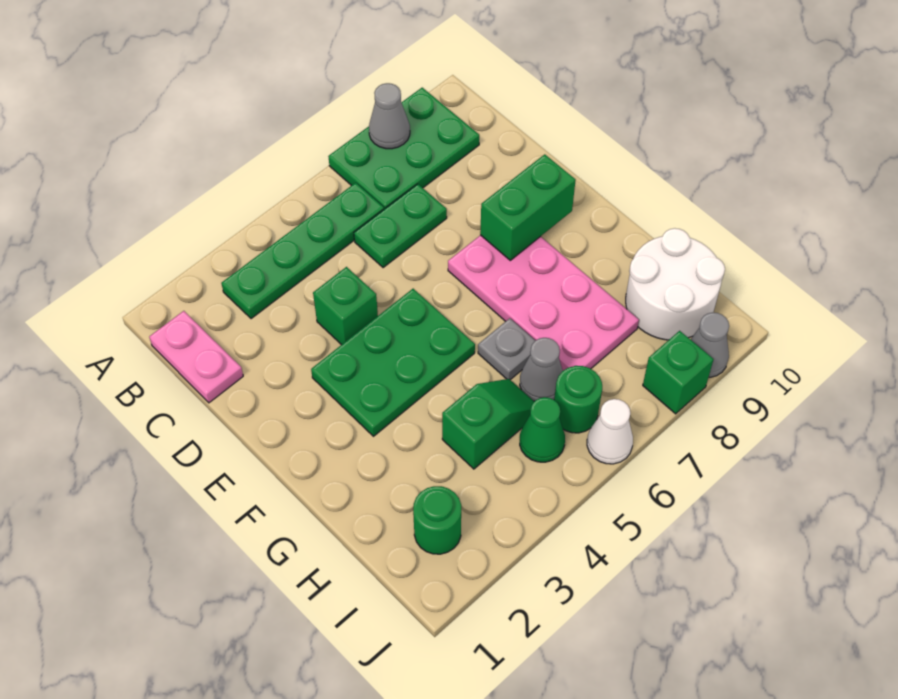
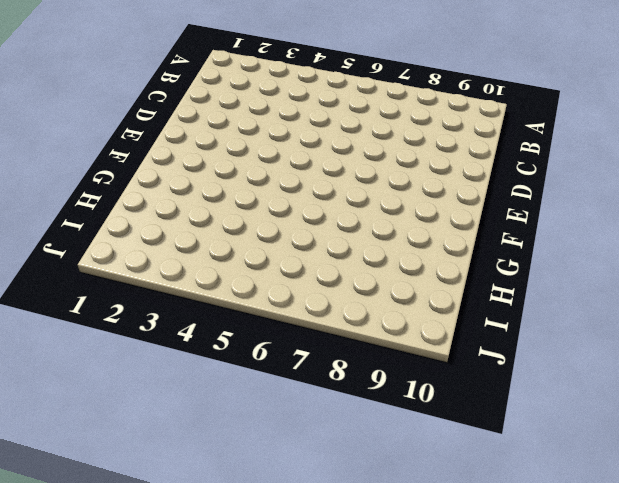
none -> green plate A7:B9 level 1
none -> pink plate B1:C1 level 1
none -> green plate B3:B6 level 1

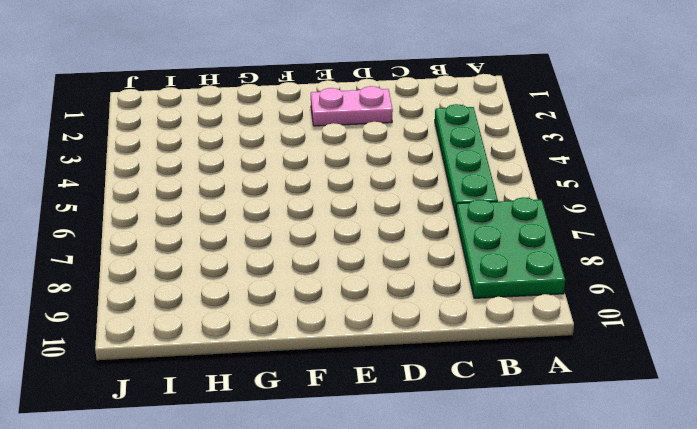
pink plate D2:E2 level 1 -> pink plate B1:C1 level 1
none -> green plate C6:C7 level 1
none -> green brick D4 level 1
none -> green plate E3:F5 level 1

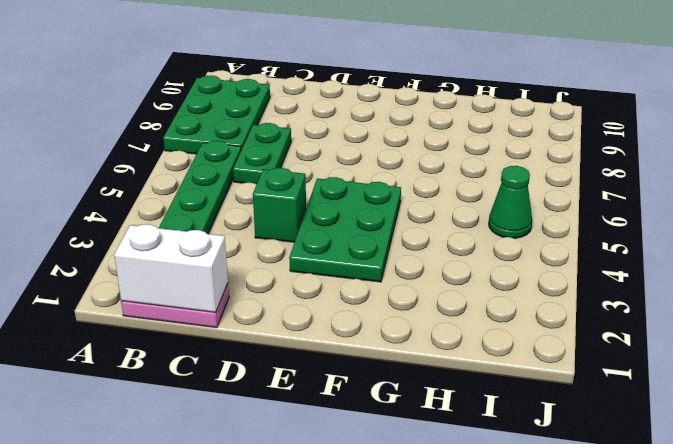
white brick B1:C1 level 2 -> none
none -> pink plate E7:H8 level 1
none -> grey plate G6 level 1
none -> green slope H4:H5 level 1 top 4

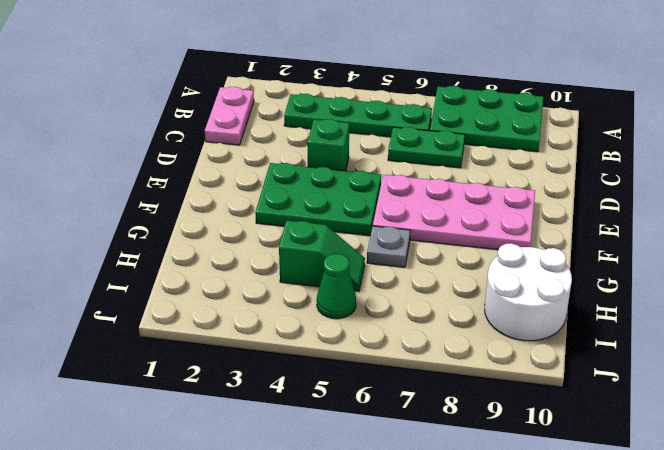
pink plate E6:F9 level 1 -> pink plate E7:H8 level 1
none -> grey cone H6 level 1
none -> green round brick I2 level 1
none -> green round brick I6 level 1

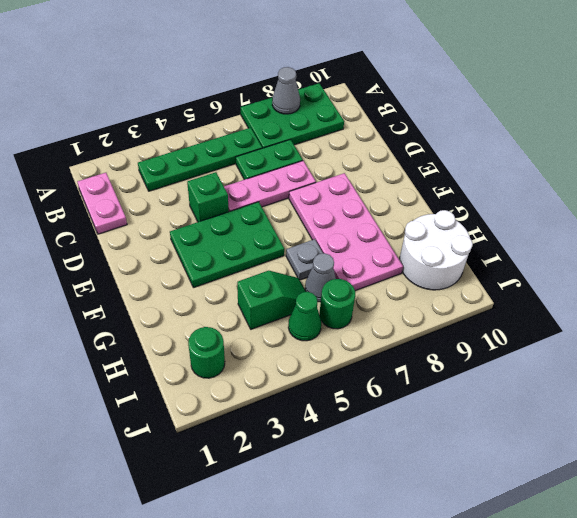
pink plate D5:D7 level 1 -> none
none -> white cone J6 level 1
none -> green brick J8 level 1
none -> grey cone J9 level 1

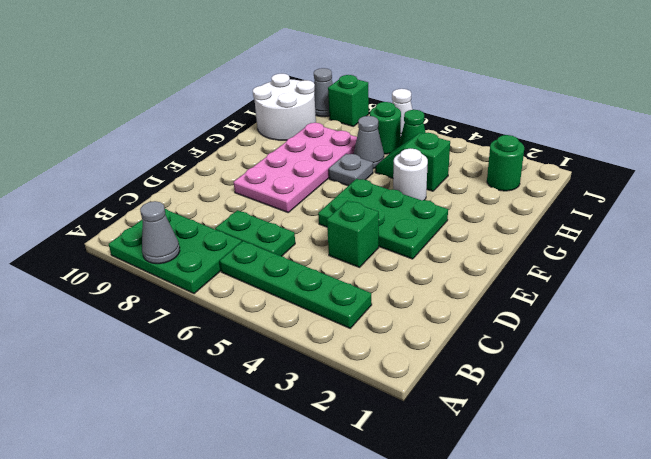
white round brick G4 level 1 -> none
none -> pink plate B1:C1 level 1
none -> green brick E8:E9 level 2

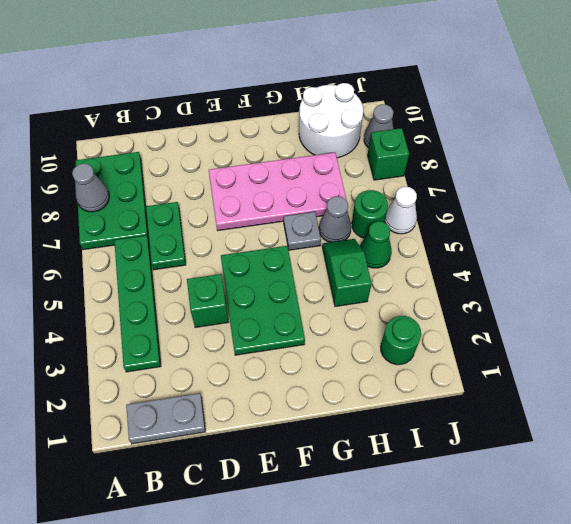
grey plate B1:C1 level 1 -> pink plate B1:C1 level 1
none -> green brick E8:E9 level 2

